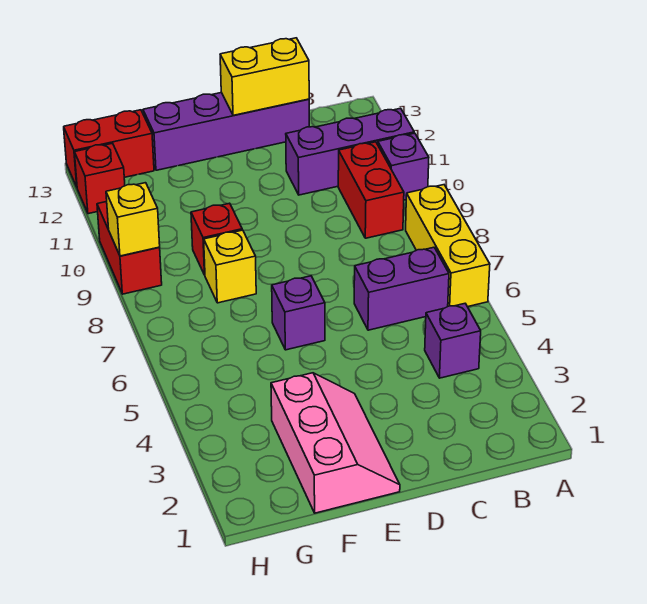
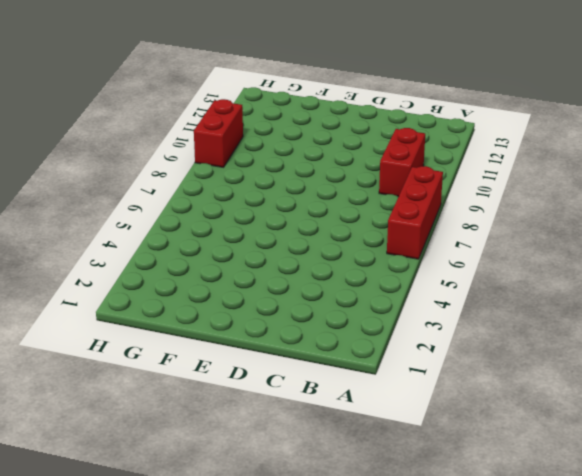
red brick A6:A8 level 1 -> yellow brick A6:A8 level 1
none -> purple brick A10 level 1
none -> purple brick A11:C11 level 1
none -> purple brick B4 level 1

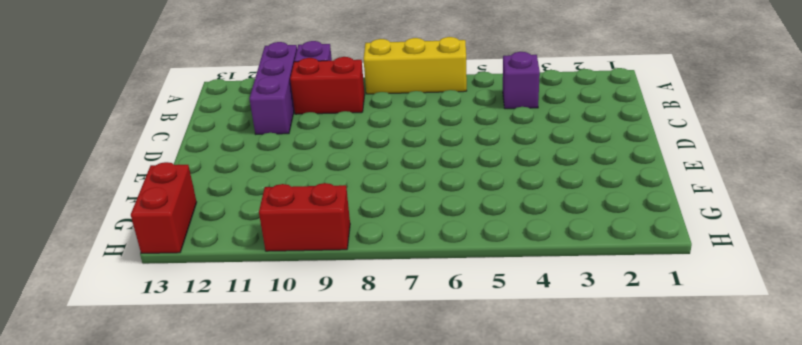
none -> purple brick B6:C6 level 1
none -> purple brick C13:F13 level 1
none -> pink slope E1:F3 level 1 top F

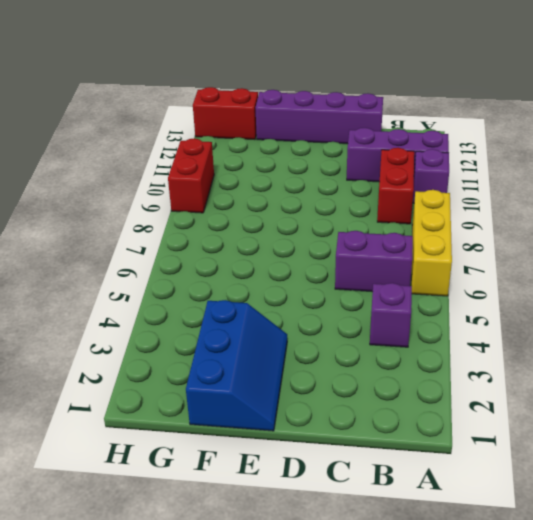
blue slope E1:F3 level 1 top F -> pink slope E1:F3 level 1 top F
none -> purple brick E6 level 1
none -> yellow brick F8 level 1
none -> red brick F9 level 1

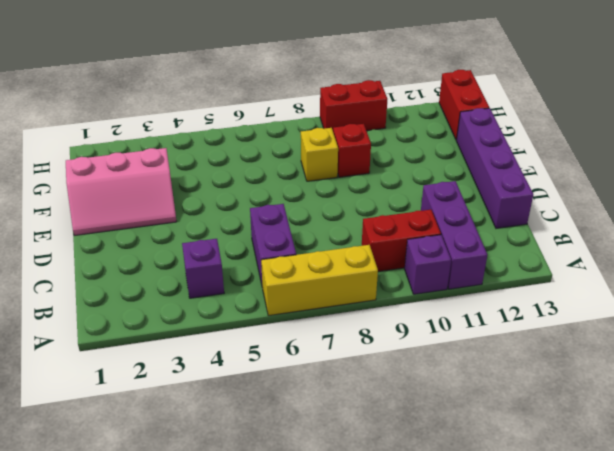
none -> purple brick E6 level 1
none -> red brick H12 level 1
none -> yellow brick C13:D13 level 2

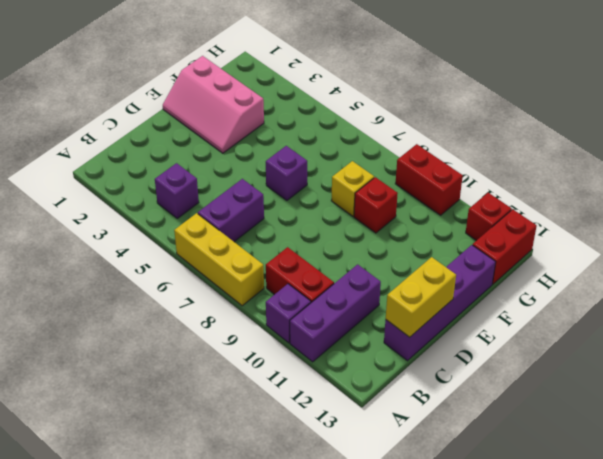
none -> yellow brick H9 level 2

